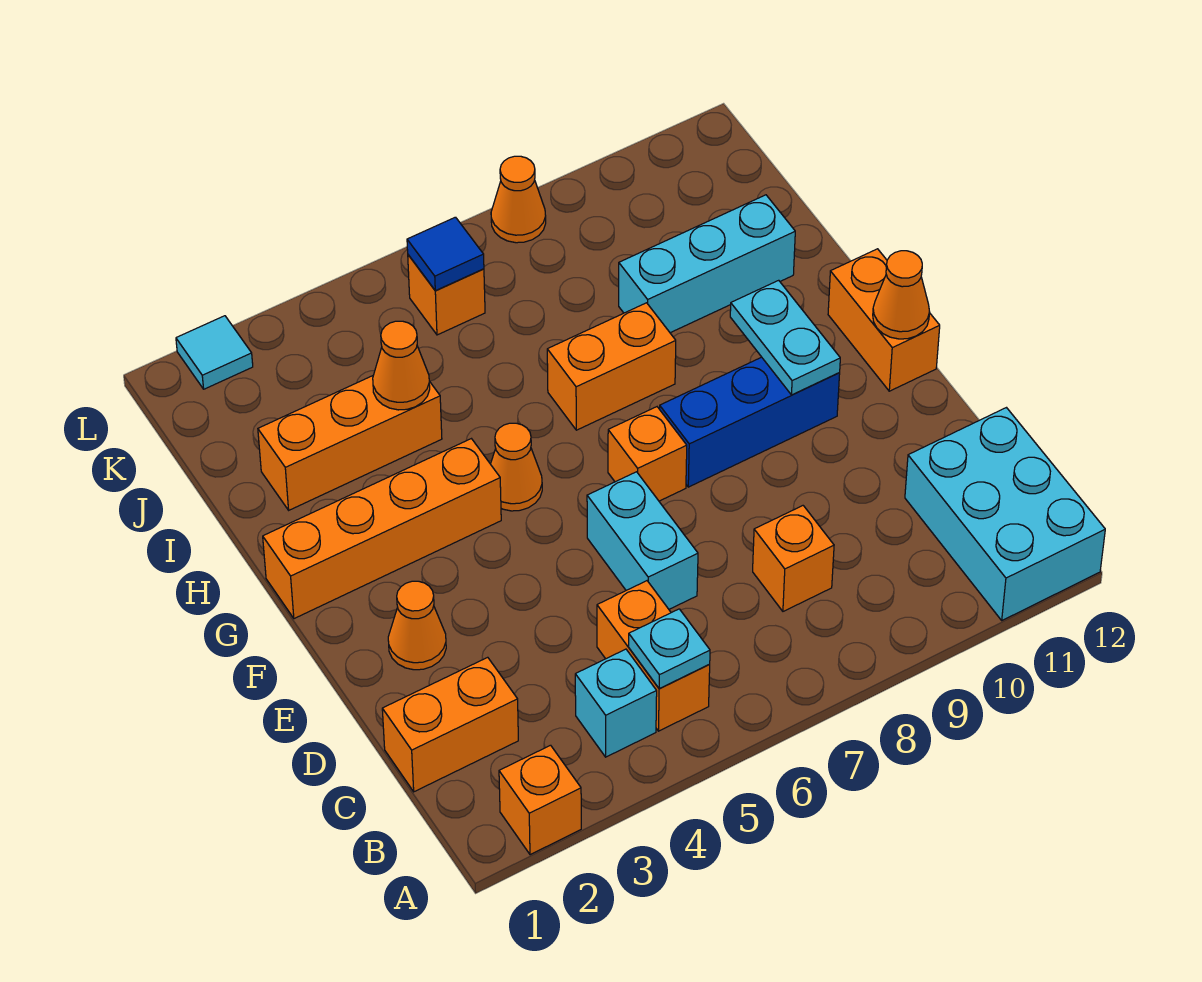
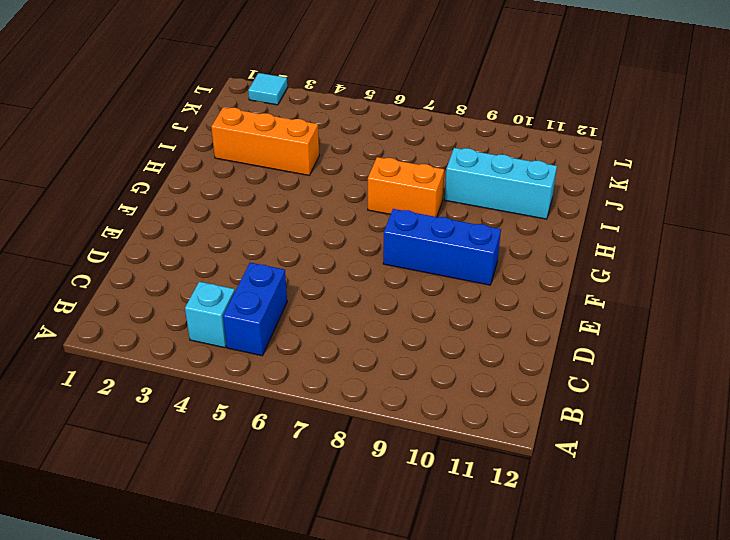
blue brick B5:C5 level 1 -> orange brick B5:C5 level 1
none -> orange brick A2 level 1
none -> cyan brick A11:C12 level 1
none -> orange brick C1:C2 level 1

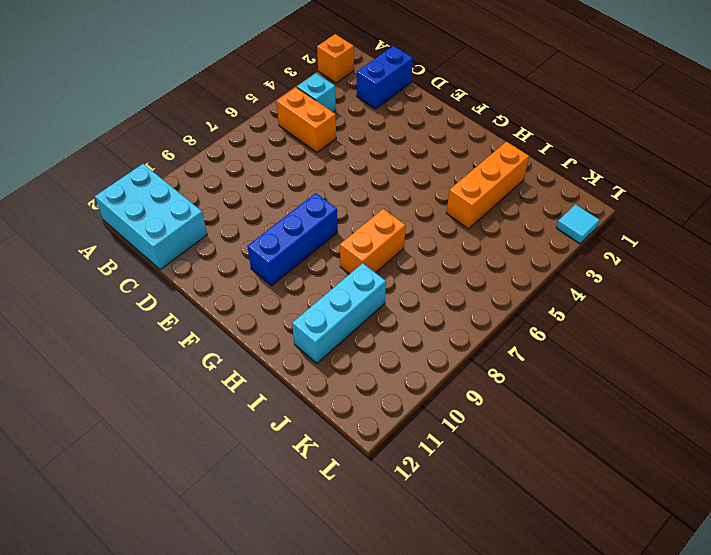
blue brick C1:C2 level 1 -> orange brick C1:C2 level 1
none -> orange brick C8 level 1
none -> cyan brick D6:E6 level 1
none -> orange cone E2 level 1

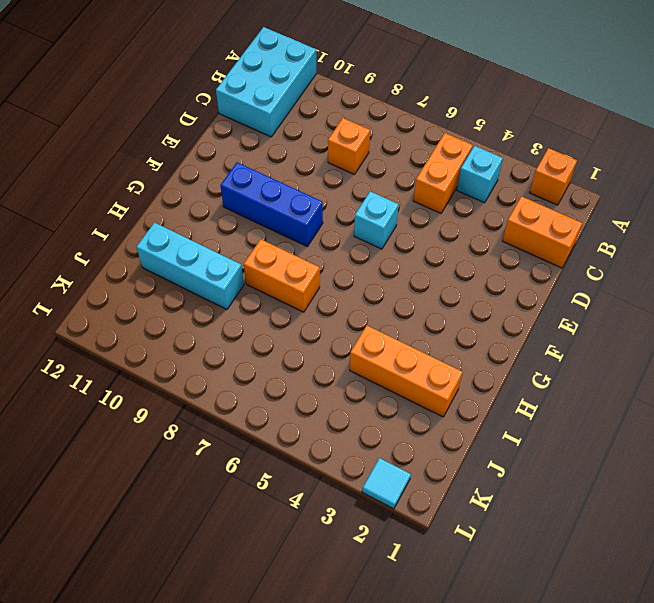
cyan brick E6 level 1 -> cyan brick D6:E6 level 1
none -> orange cone E2 level 1
none -> orange brick F7 level 1
none -> orange brick F12:G12 level 1

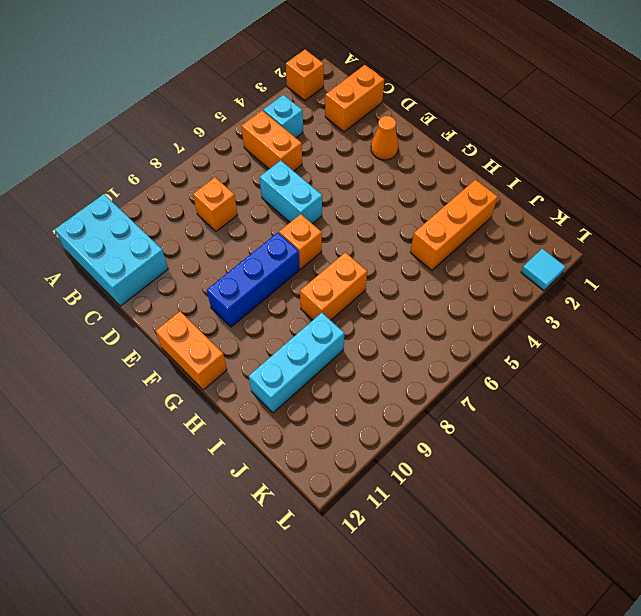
none -> orange brick G1:G4 level 1
none -> orange cone G5 level 1
none -> orange brick K6 level 1

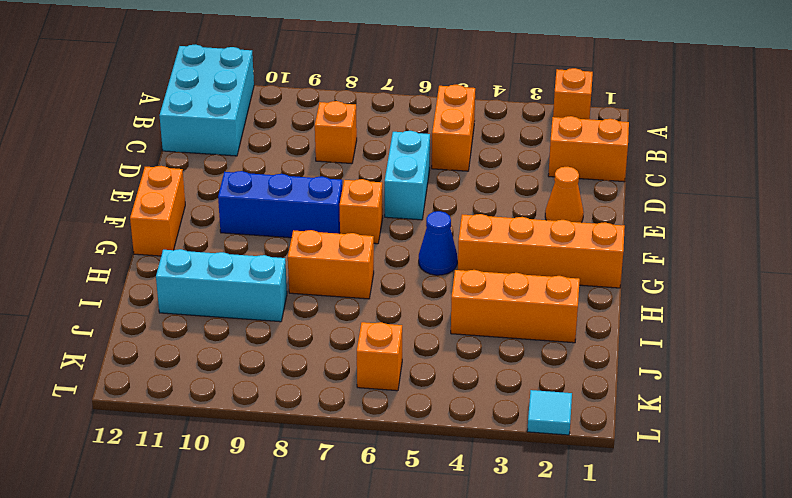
blue cone G5 level 1 -> orange cone G5 level 1
none -> cyan brick B4 level 1
none -> orange cone L8 level 1
none -> cyan plate B5 level 2

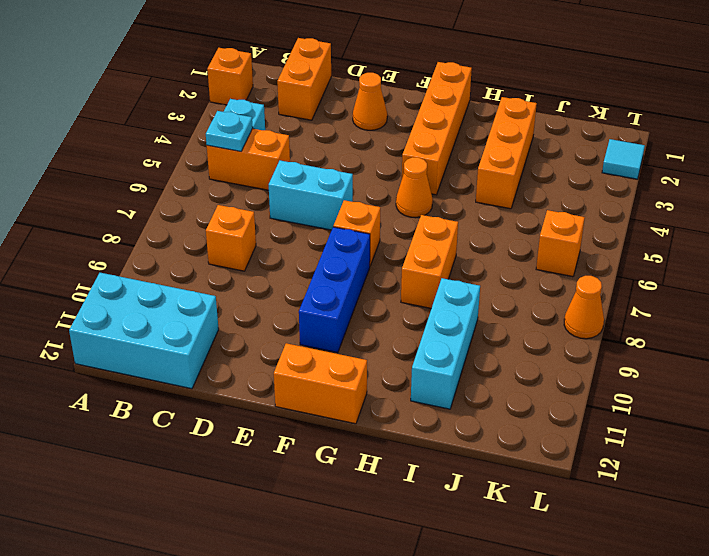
none -> cyan plate F10:G10 level 2
none -> orange cone F12 level 2
none -> orange cone I4 level 2

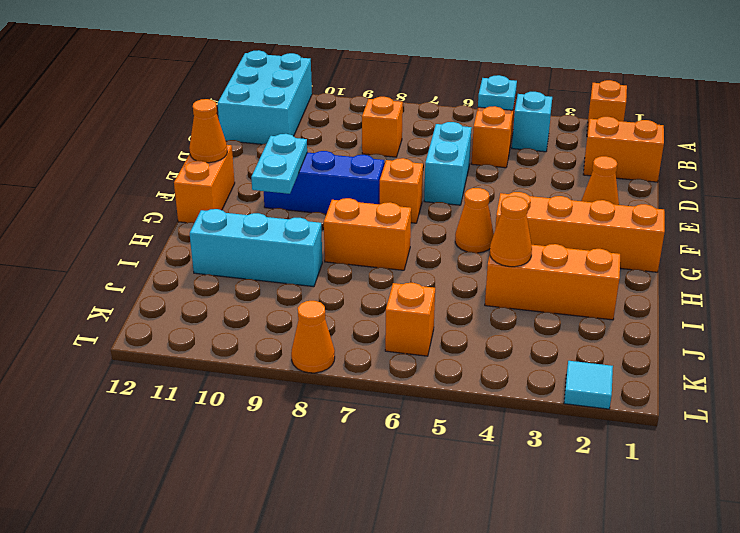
none -> blue tile K6 level 2

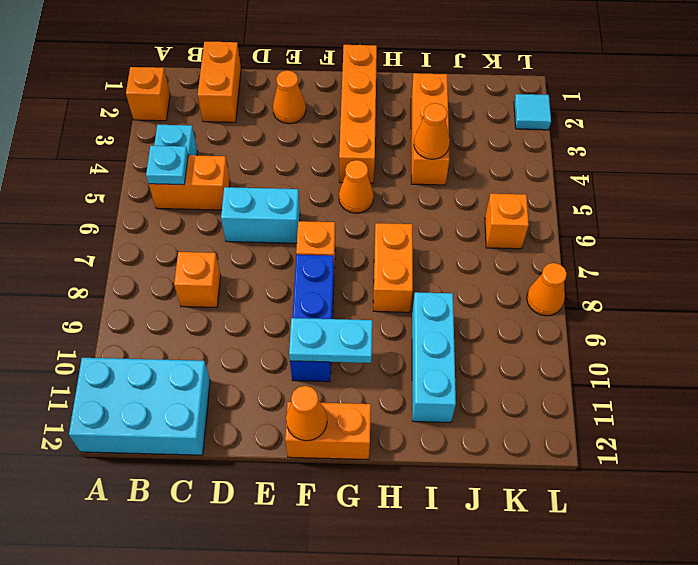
none -> blue tile K6 level 2

